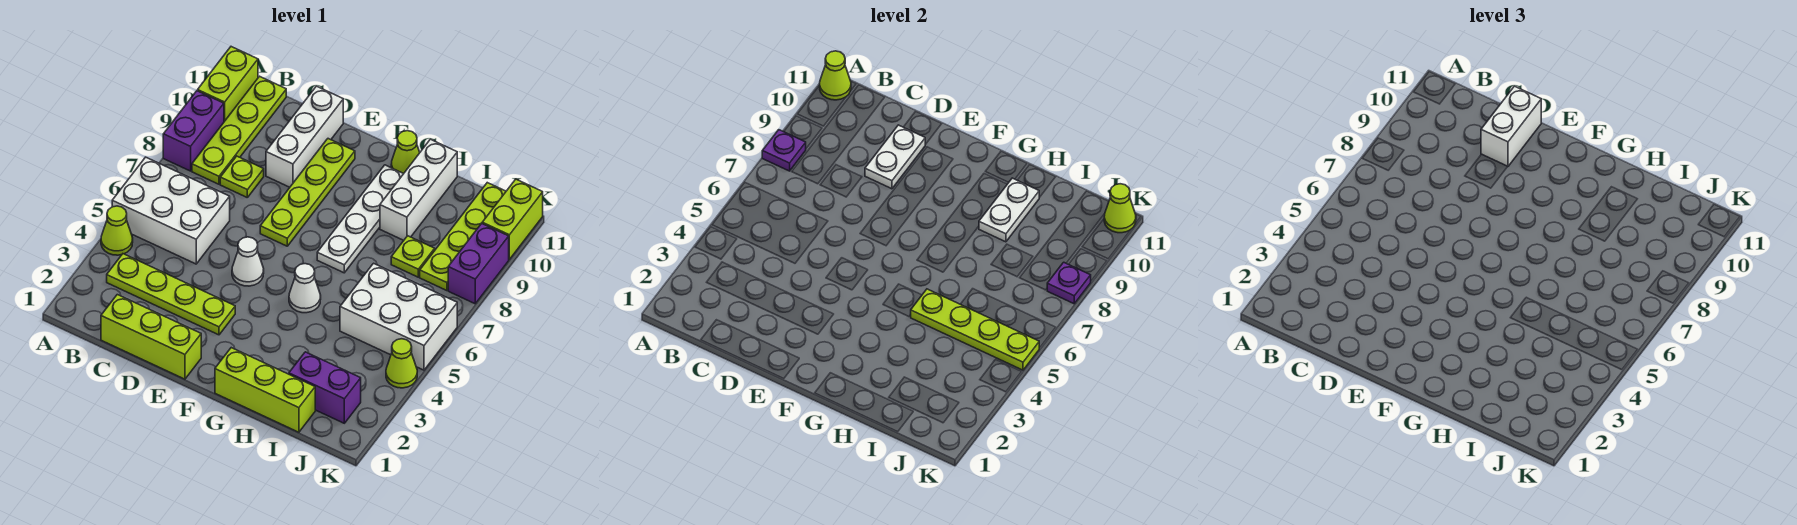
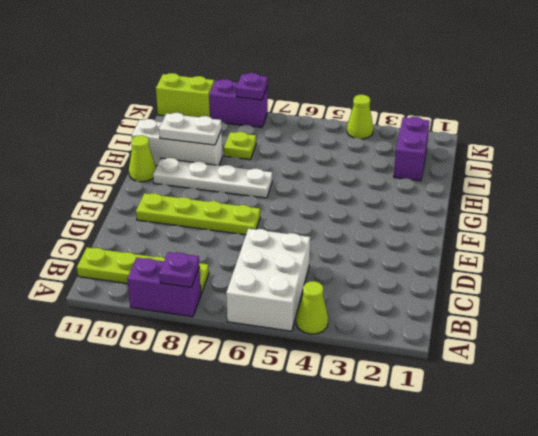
none -> lime brick A10:A11 level 1
none -> lime plate B3:E3 level 1
none -> lime brick C1:E1 level 1
none -> lime plate C8 level 1

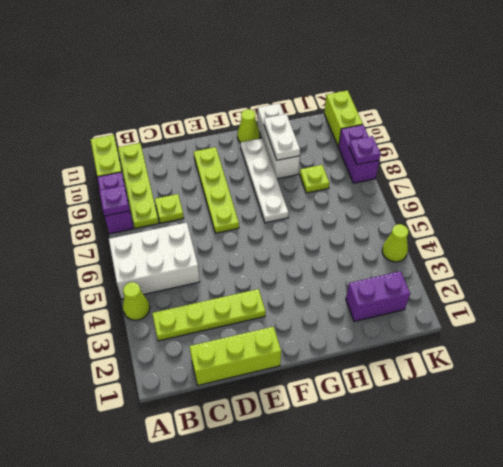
none -> white brick D9:D11 level 1
none -> white cone E5 level 1
none -> lime brick G1:I1 level 1
none -> white cone G5 level 1

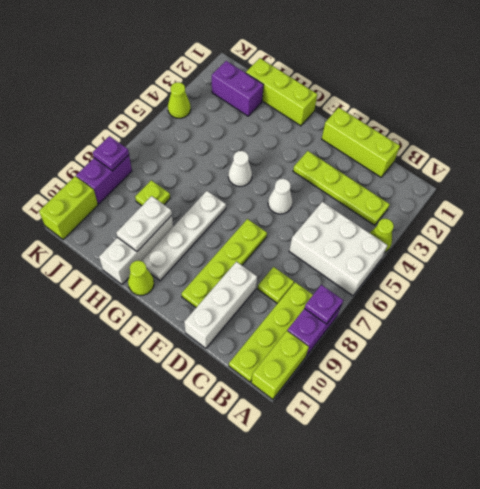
none -> white brick I5:K6 level 1
none -> lime plate J8:J11 level 1
none -> lime cone A11 level 2
none -> white plate D9:D10 level 2

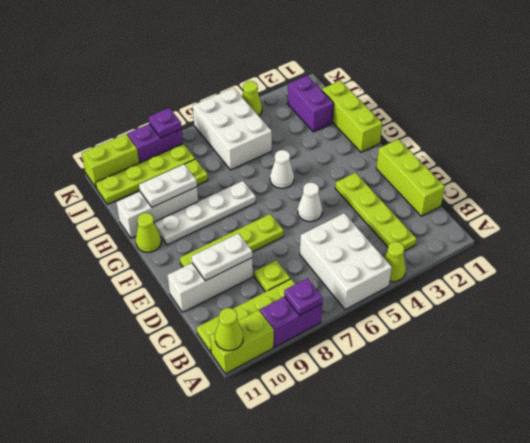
none -> lime plate H5:K5 level 2
none -> lime cone K11 level 2
none -> white brick D10:D11 level 3

